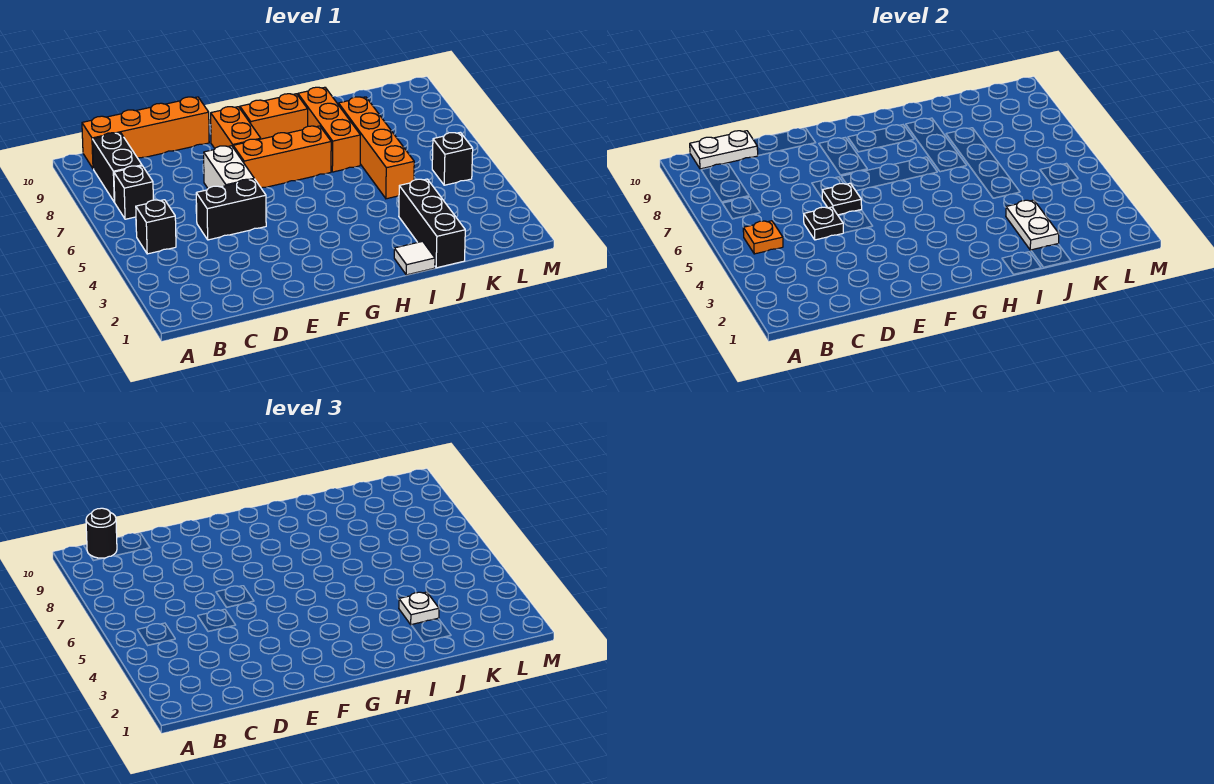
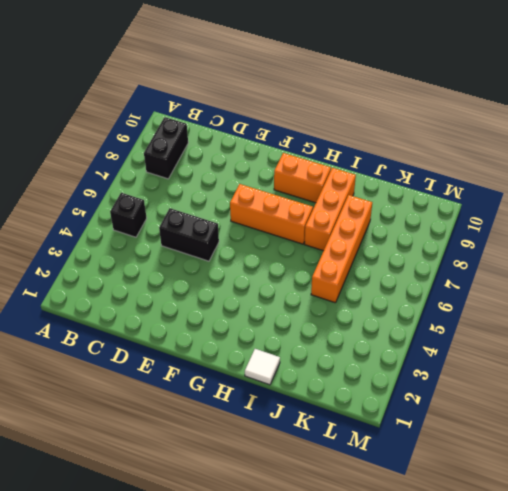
none -> black brick B7 level 1
none -> orange brick B10:E10 level 1
none -> white brick E6:E7 level 1

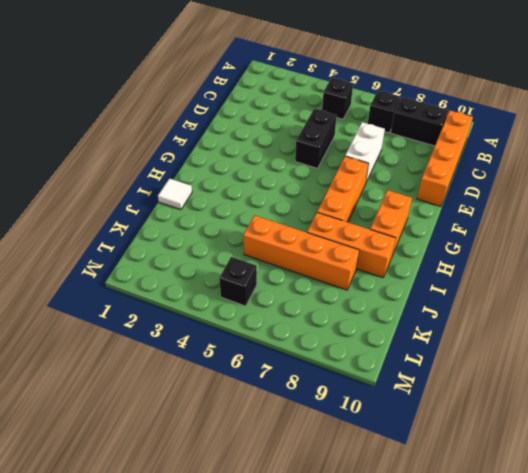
white brick D7:E7 level 1 -> white brick E6:E7 level 1
none -> orange brick F8:F9 level 1
none -> black brick J1:J3 level 1
none -> orange plate B5 level 2

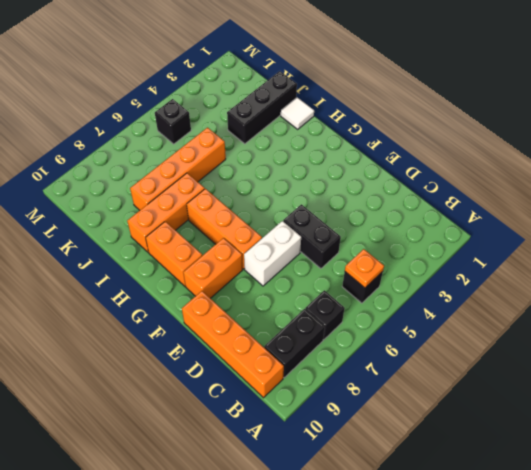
none -> white plate B10:C10 level 2
none -> black plate D5 level 2
none -> black plate E6 level 2

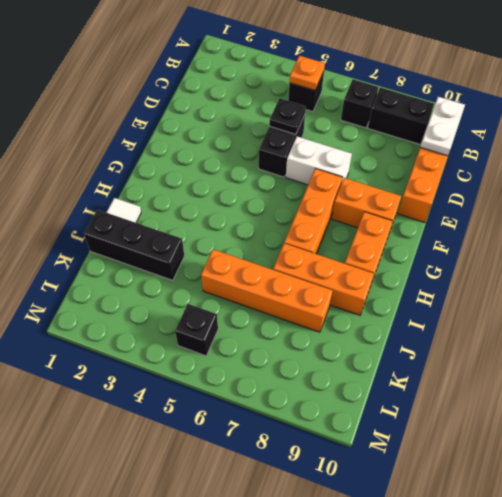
none -> black plate E6 level 2
none -> white plate J2:J3 level 2
none -> black round brick B10 level 3

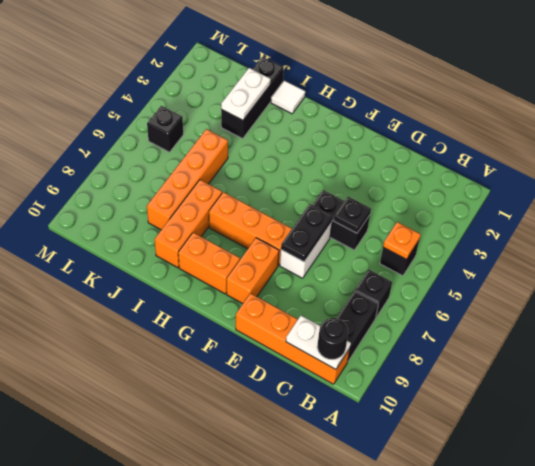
black plate E6:E7 level 2 -> black plate E6 level 2
none -> white plate J3 level 3

